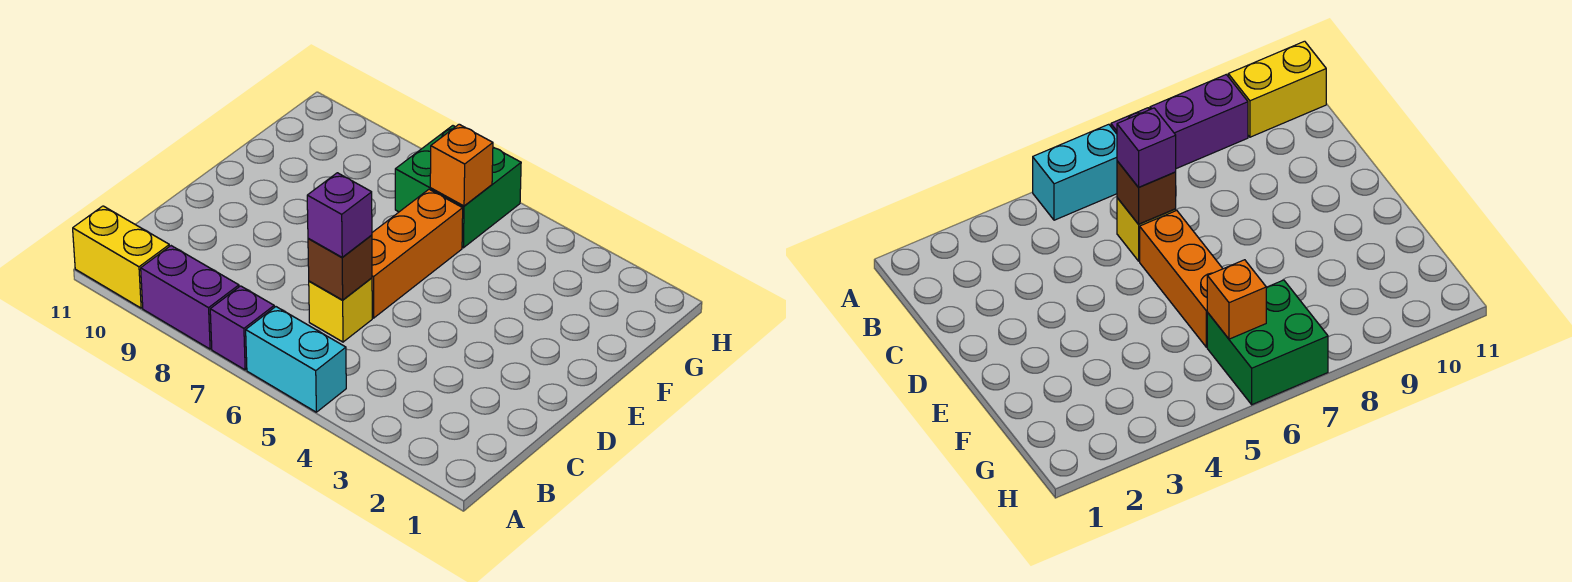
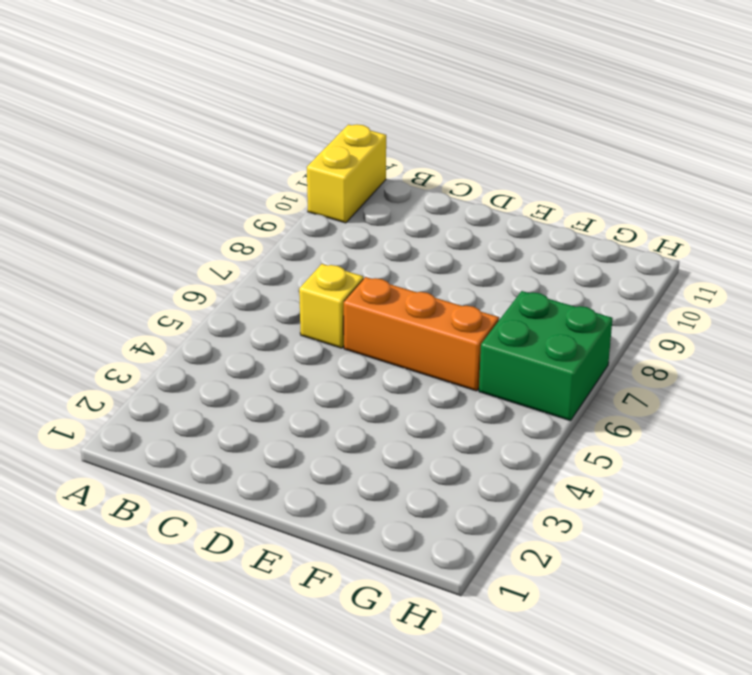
none -> cyan brick A5:A6 level 1
none -> purple brick A7 level 1

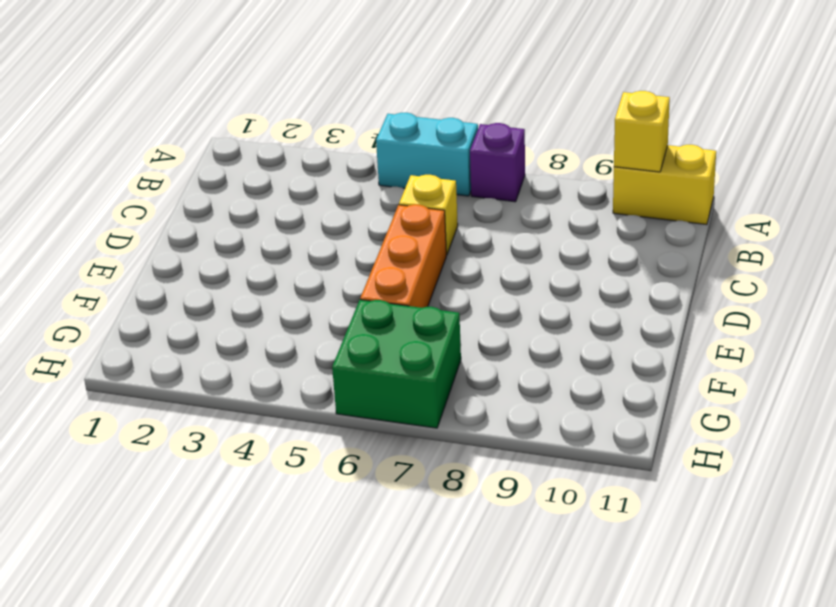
yellow brick A10 level 2 -> none
none -> purple brick A8:A9 level 1
none -> brown brick C6 level 2

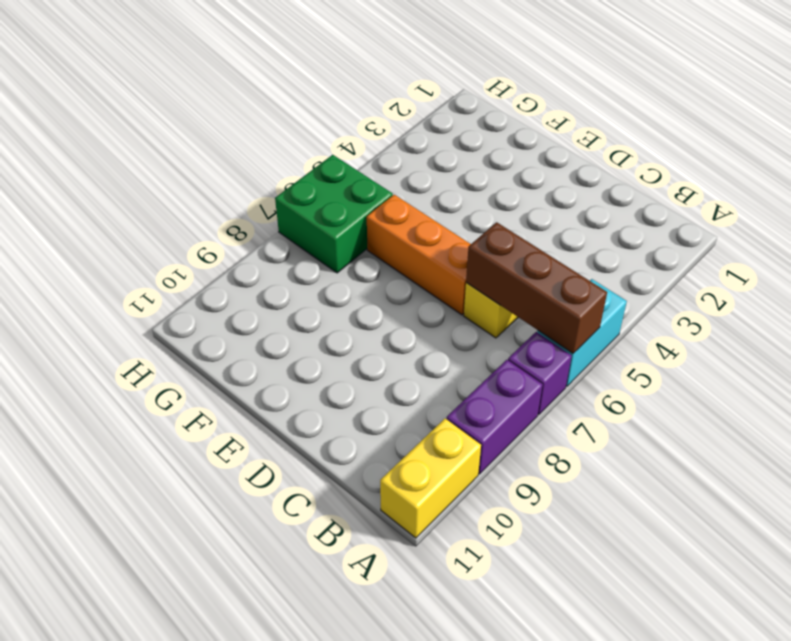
brown brick A6:C6 level 2 -> brown brick C6 level 2
none -> orange brick G6 level 2
none -> purple brick C6 level 3

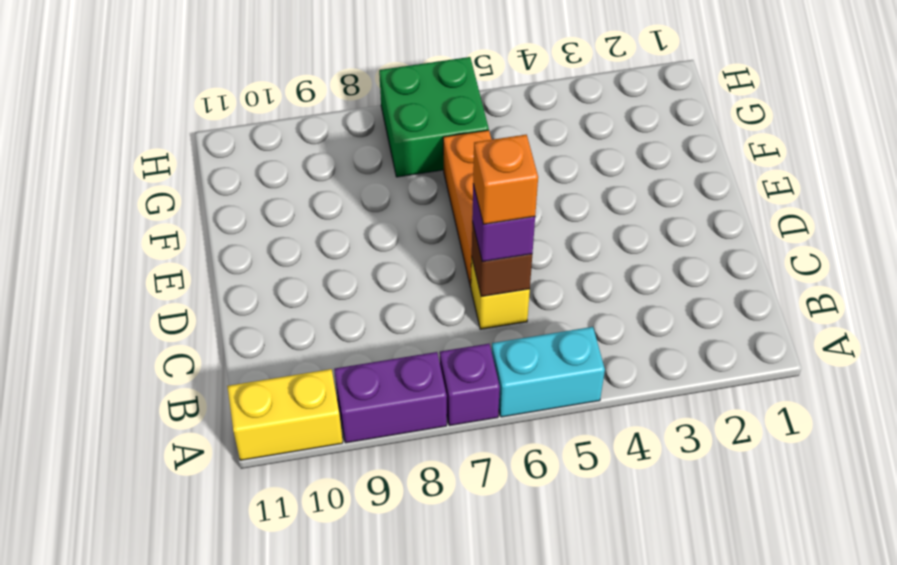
orange brick C6 level 4 -> orange brick G6 level 2

